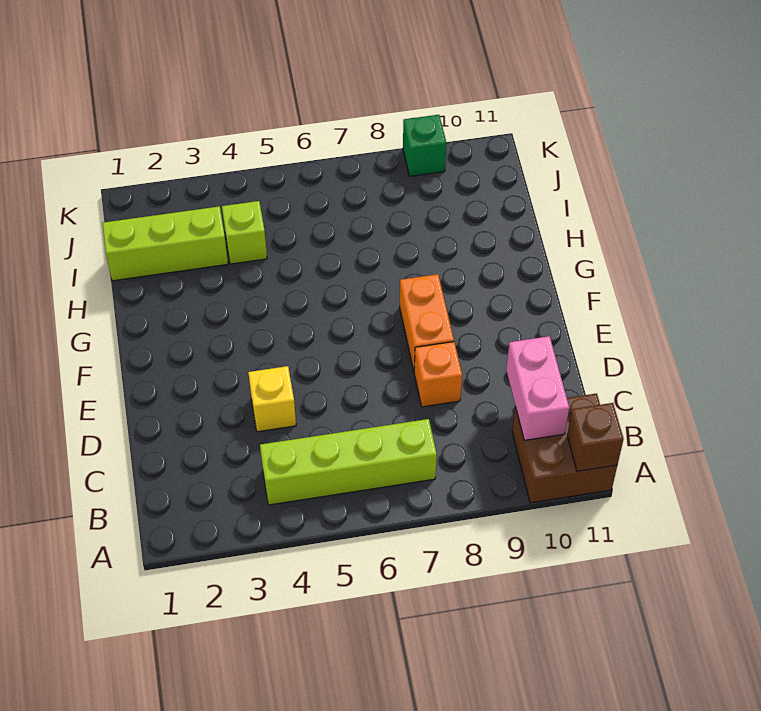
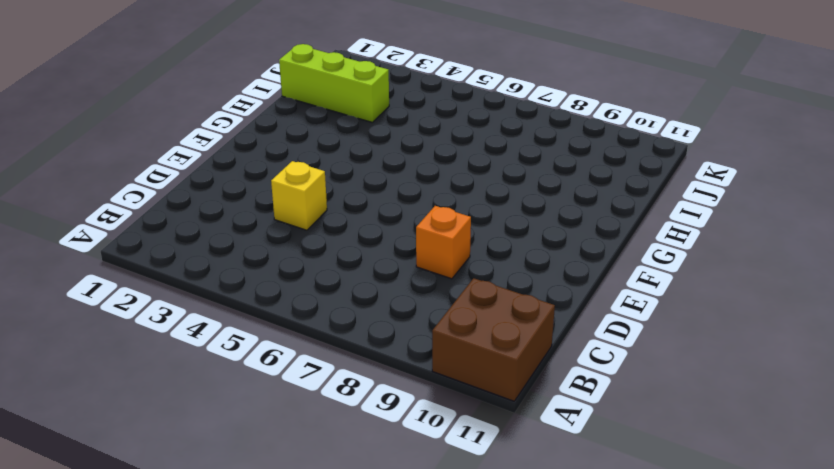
none -> lime brick B4:B7 level 1
none -> orange brick E8:F8 level 1

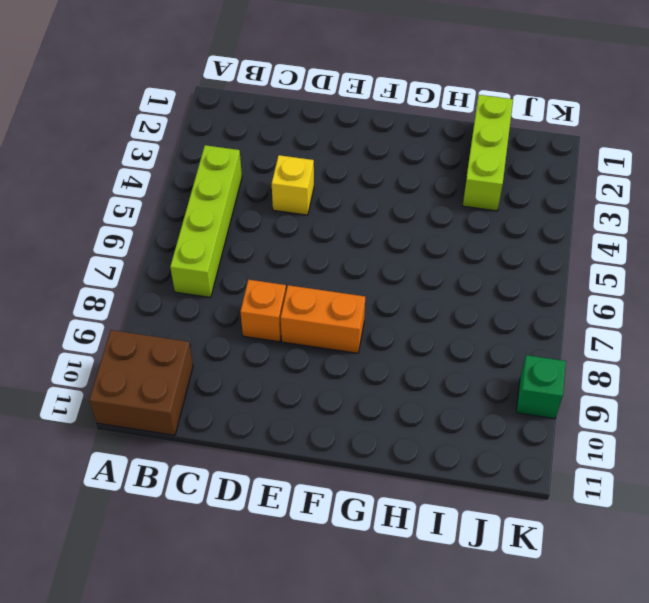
none -> lime brick I4 level 1
none -> brown brick A11 level 2

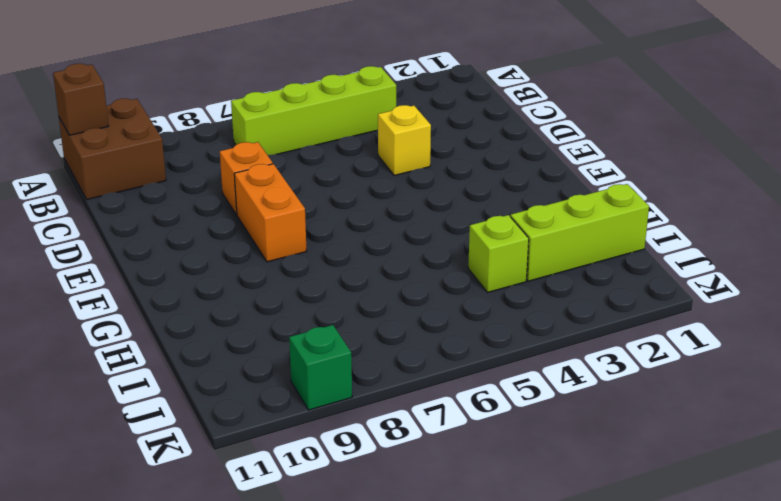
none -> pink brick B10:C10 level 2

